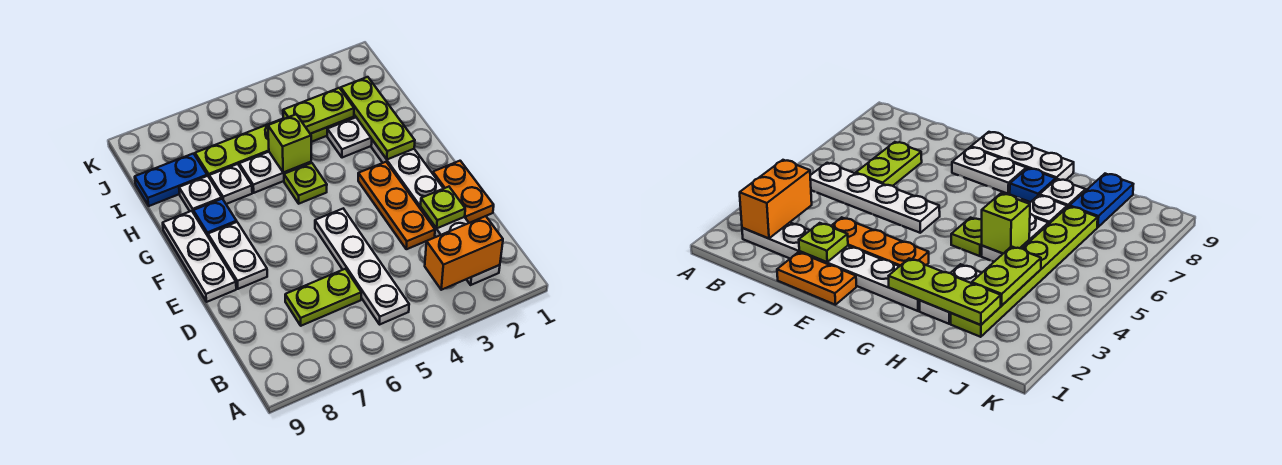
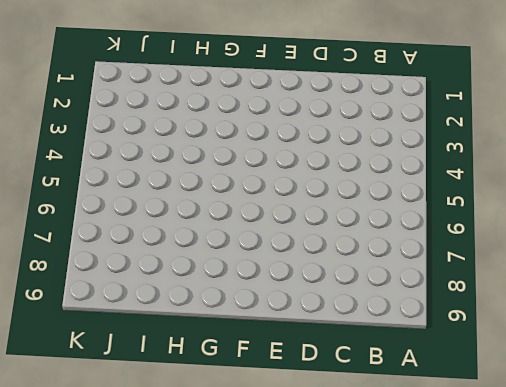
none -> white plate B2:G2 level 1
none -> white plate B5:E5 level 1
none -> lime plate C6:C7 level 1

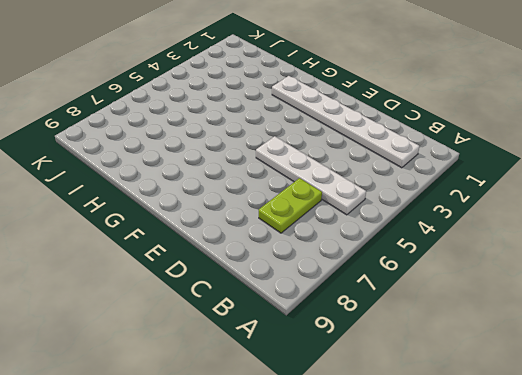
none -> orange plate D1:E1 level 1
none -> orange plate D3:F3 level 1
none -> white plate E8:F8 level 1

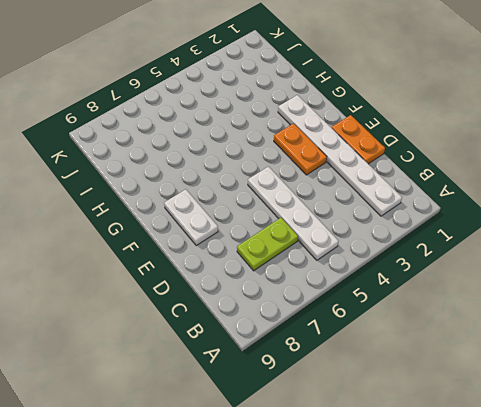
orange plate E3:F3 level 1 -> orange plate D3:F3 level 1
none -> white plate E9:G9 level 1
none -> lime plate G5 level 1
none -> blue plate G8 level 1

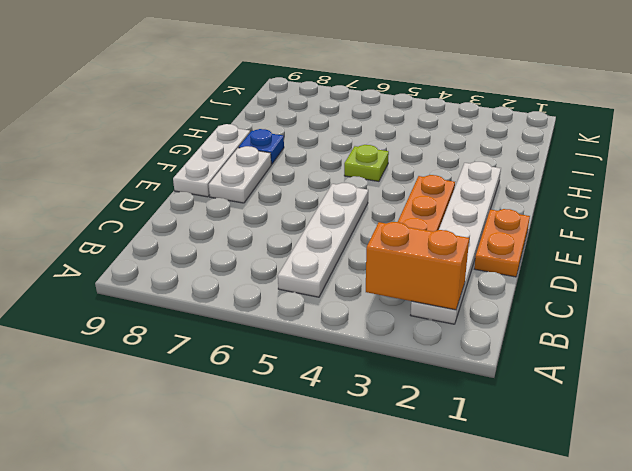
none -> lime plate C6:C7 level 1
none -> white plate H2:H3 level 1
none -> white plate H5:H6 level 1

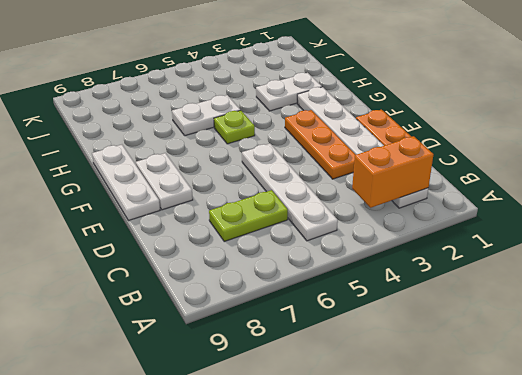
none -> blue plate G8 level 1
none -> white plate H7 level 1
none -> white plate H8 level 1

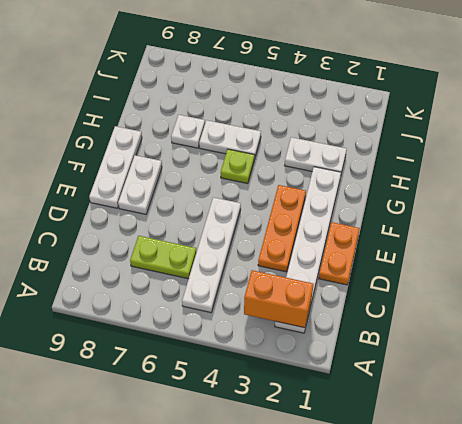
none -> blue plate G8 level 1
none -> white plate H8 level 1
none -> lime plate I2:I7 level 1

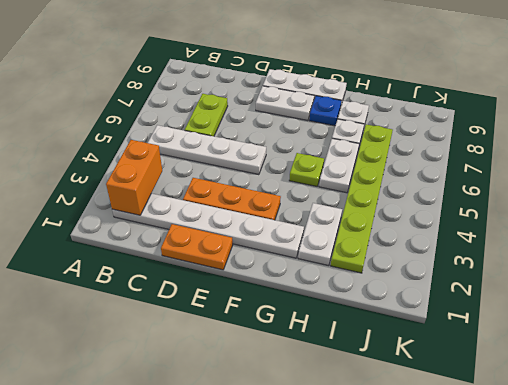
none -> blue plate I8:I9 level 1
none -> lime plate D2 level 2
none -> lime plate G2:I2 level 2

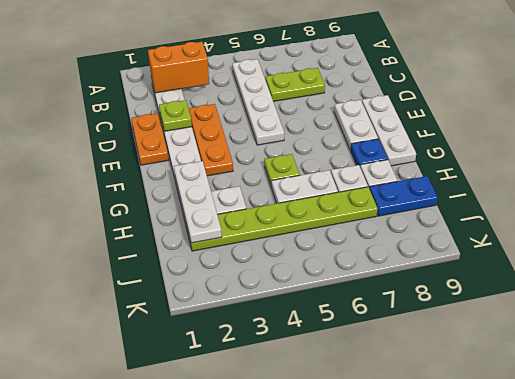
white plate G2:I2 level 2 -> lime plate G2:I2 level 2
none -> lime brick H5 level 2
none -> lime plate I3:I4 level 2

